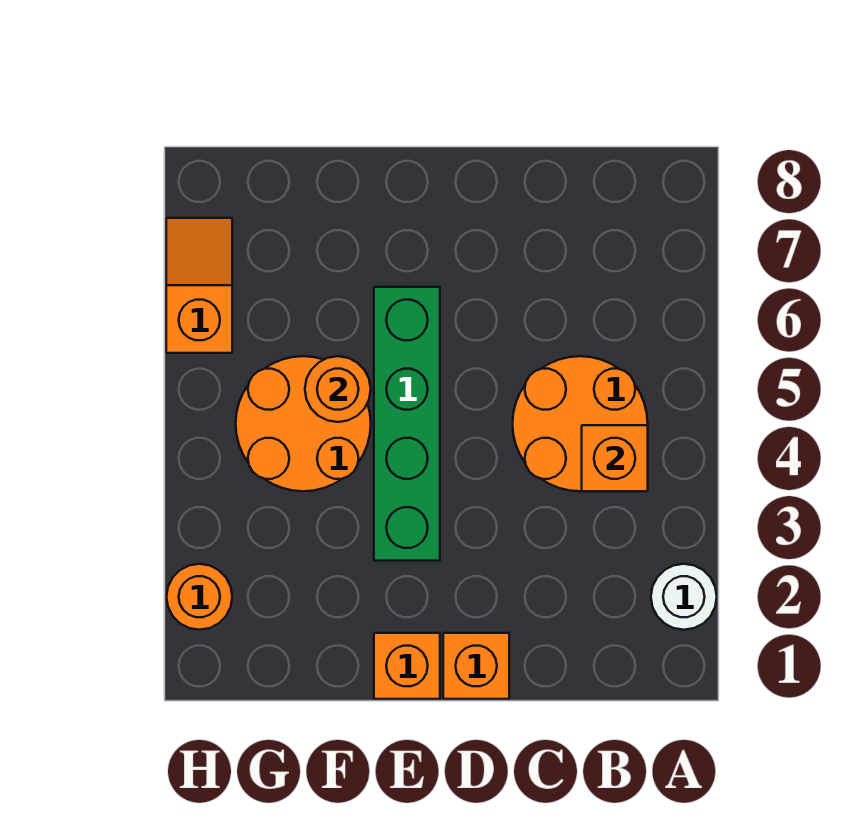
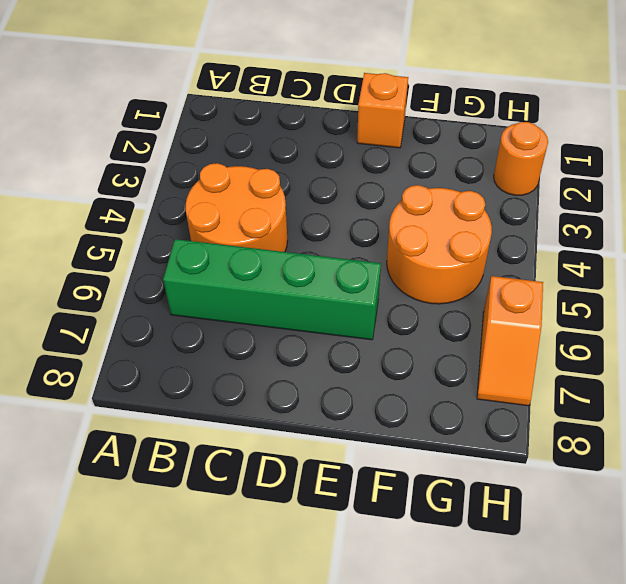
green brick B6:E6 level 1 -> green brick E3:E6 level 1
none -> white round brick A2 level 1
none -> orange brick D1 level 1

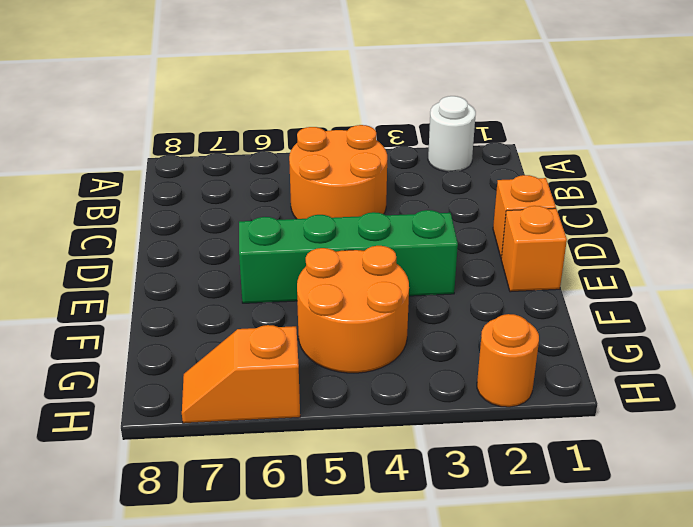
none -> orange brick B4 level 2
none -> orange round brick F5 level 2

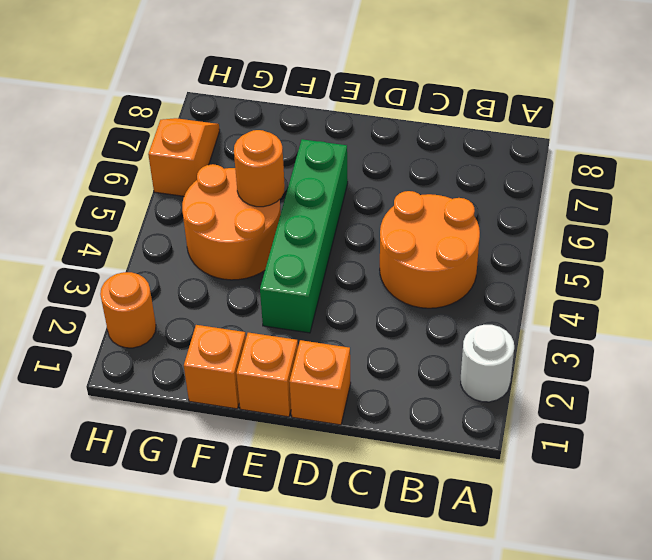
orange brick F1 level 1 -> orange brick B4 level 2

